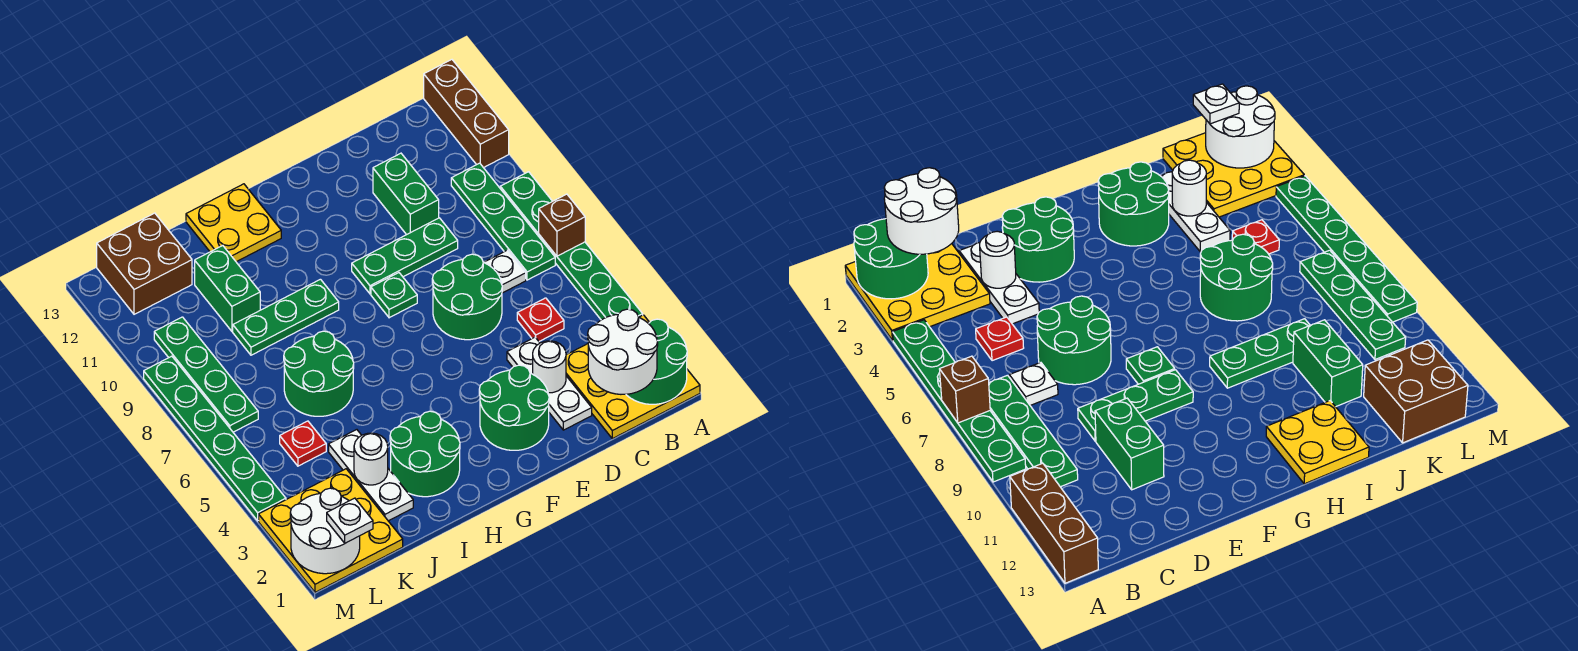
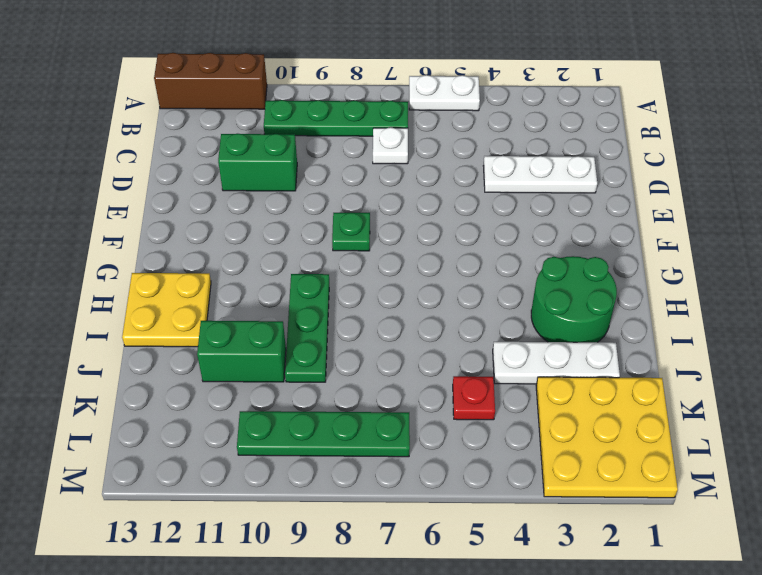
white plate A5:A6 level 1 -> green plate A4:A9 level 1
none -> yellow plate A1:C3 level 1
none -> red plate C5 level 1
none -> green round brick D6:E7 level 1
none -> green plate D9:F9 level 1

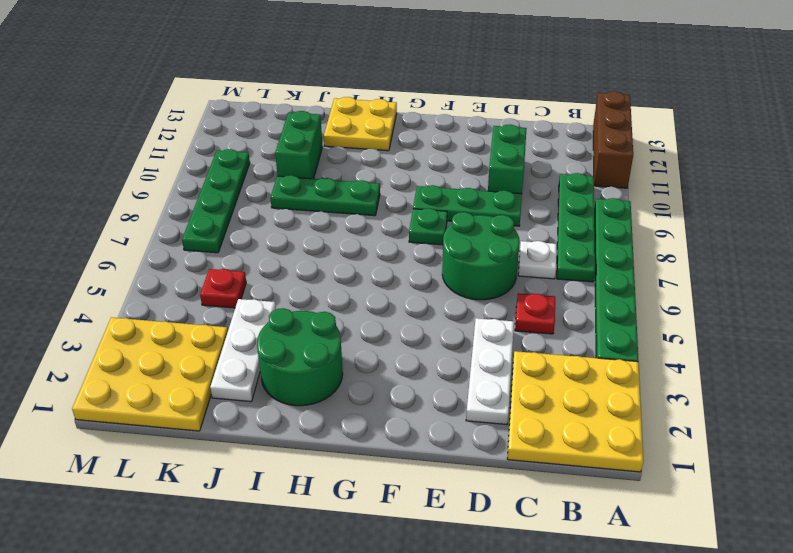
none -> green round brick E2:F3 level 1
none -> green round brick I6:J7 level 1
none -> brown brick K12:L13 level 1
none -> green plate M4:M9 level 1

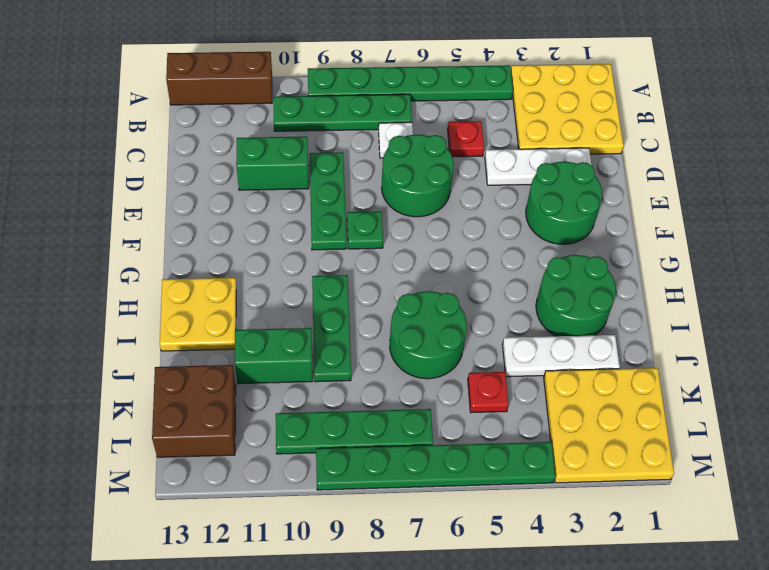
none -> green round brick A1:B2 level 2
none -> brown brick A7 level 2
none -> white round brick D3 level 2
none -> white round brick J3 level 2

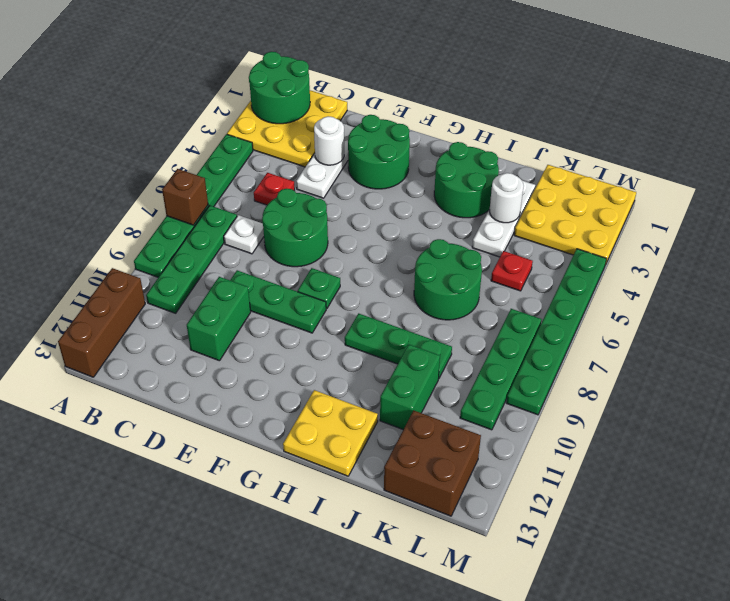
none -> white round brick L1:M2 level 2
none -> white round brick B1:C2 level 3
none -> white plate L1 level 3

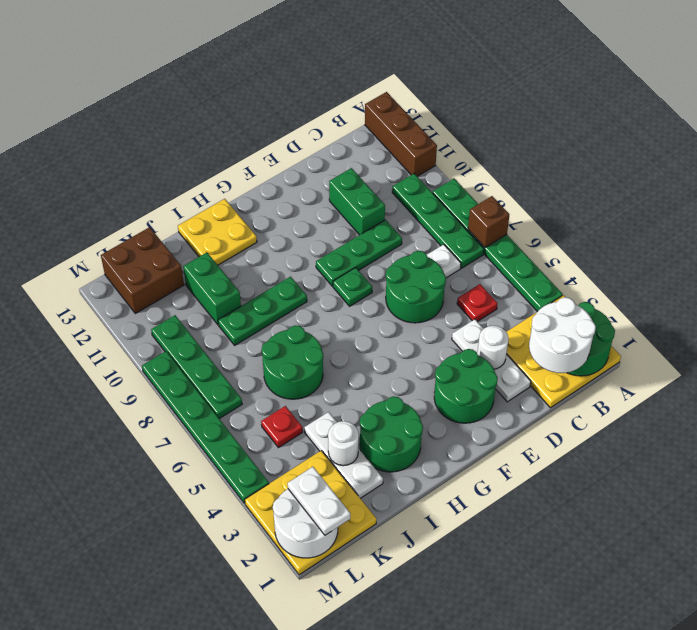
white plate L1:L2 level 3 -> white plate L1 level 3

